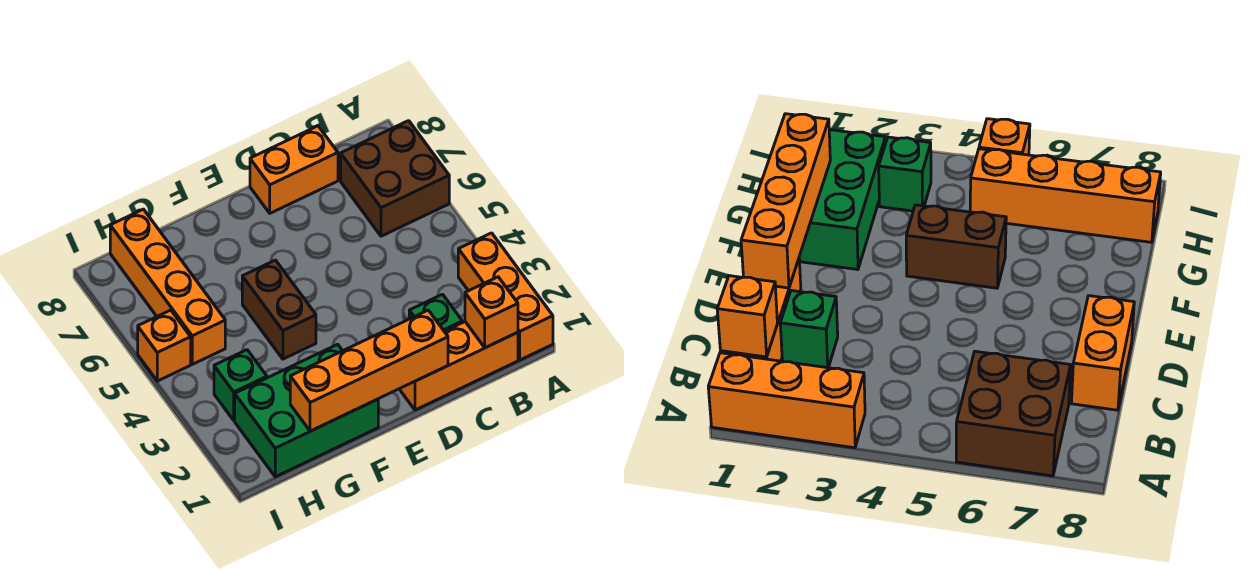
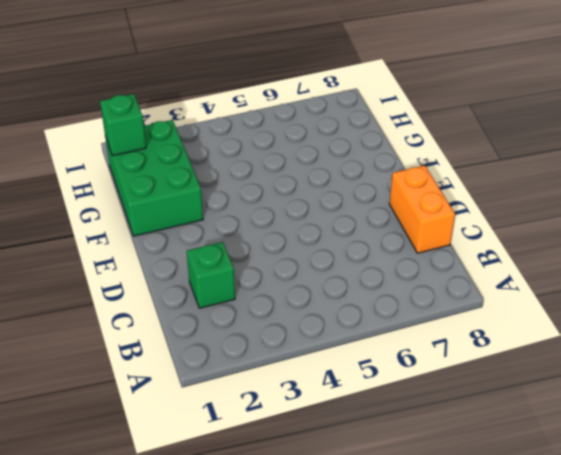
green brick H1 level 2 -> green brick H3 level 1
none -> orange brick A1:A3 level 1
none -> brown brick A6:B7 level 1
none -> orange brick B1:D1 level 1

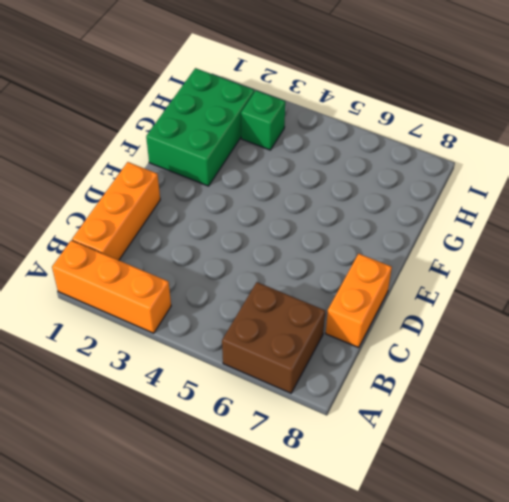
none -> green brick C2 level 1
none -> brown brick F4:F5 level 1
none -> orange brick H5:H8 level 1

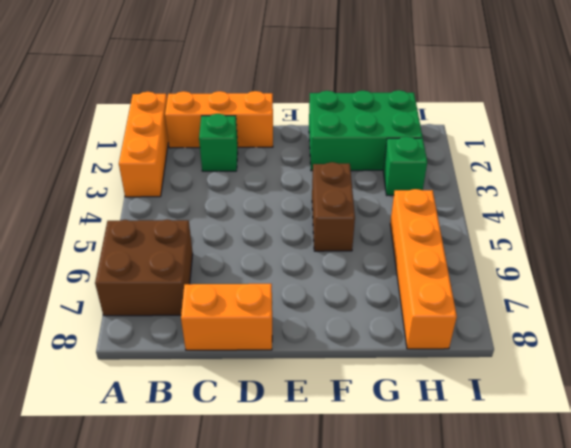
none -> orange brick I5 level 1
none -> orange brick B1 level 2
none -> orange brick D1:G1 level 2

